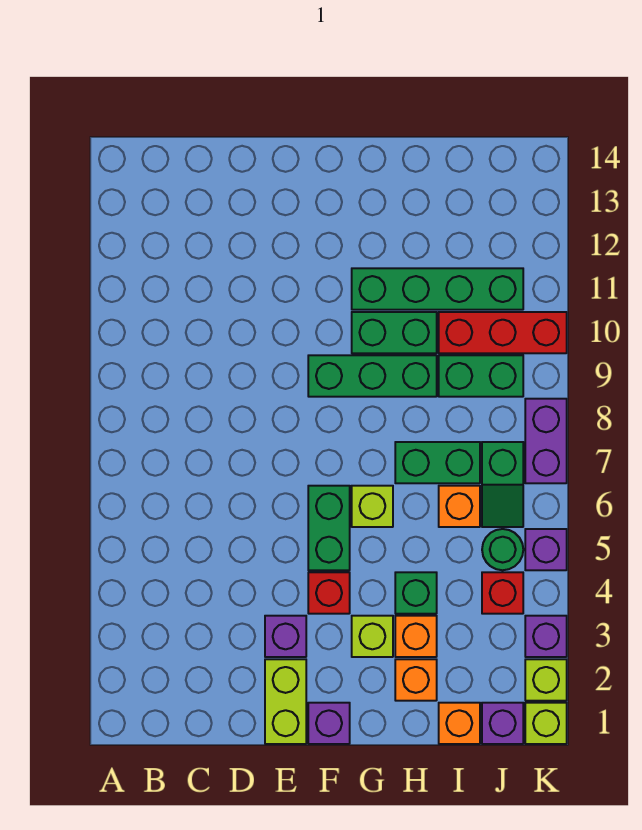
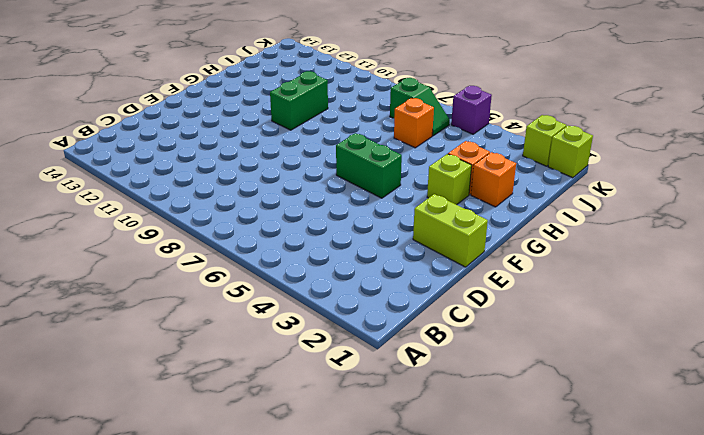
none -> purple brick E3 level 1
none -> purple brick F1 level 1
none -> red brick F4 level 1

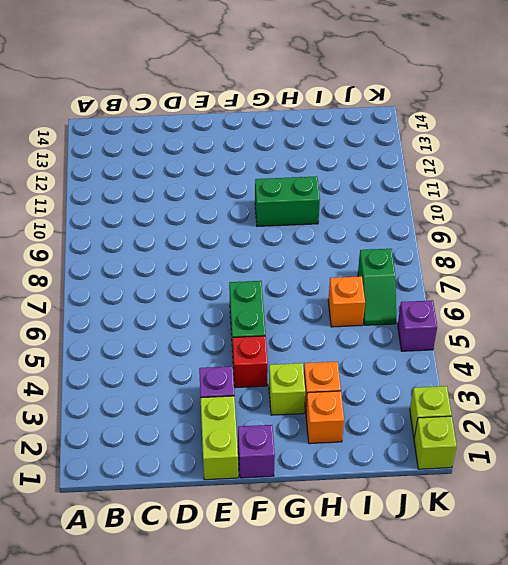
none -> green brick F9:H9 level 1
none -> lime brick G6 level 1
none -> green brick G11:J11 level 1

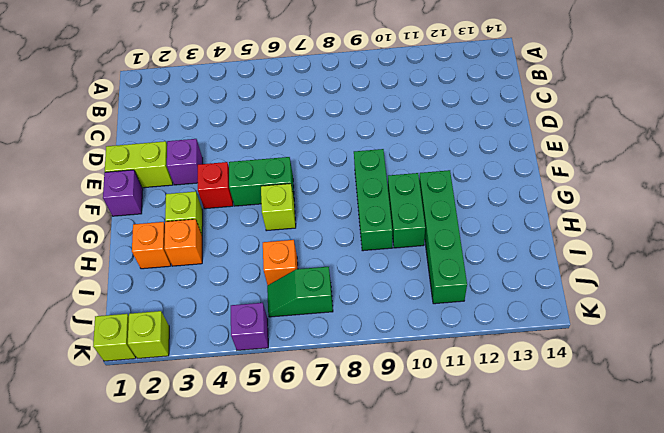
none -> green brick H4 level 1
none -> green brick H7:I7 level 1
none -> orange brick I1 level 1

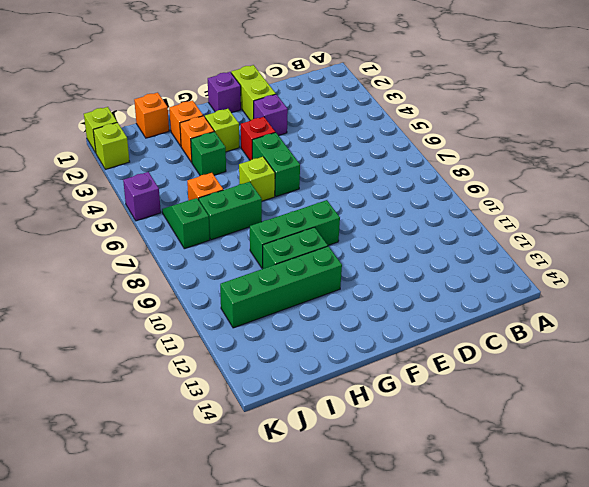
none -> green brick I9:J9 level 1
none -> red brick I10:K10 level 1
none -> purple brick J1 level 1

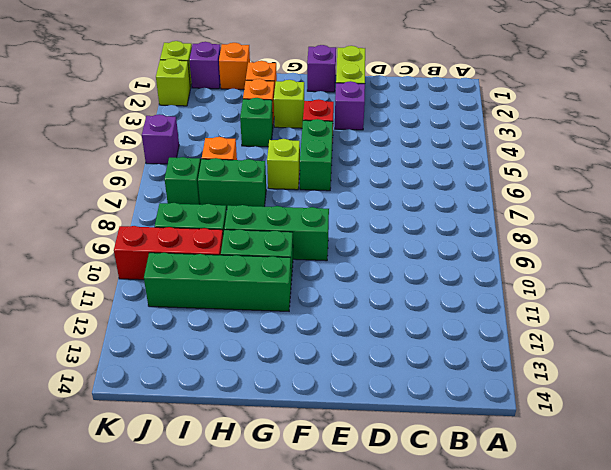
none -> red brick J4 level 1
none -> green round brick J5 level 1
none -> purple brick K3 level 1

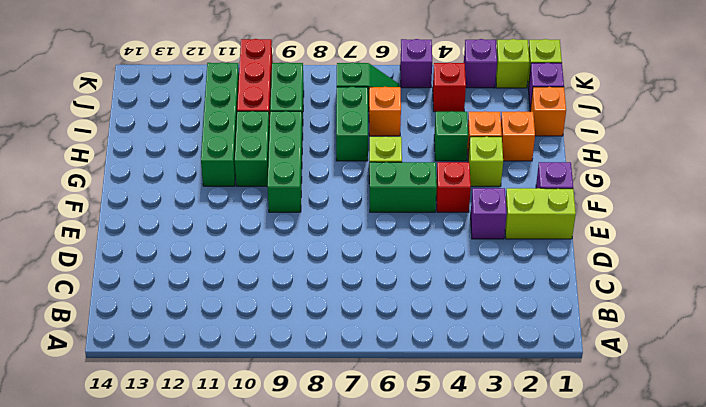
none -> green round brick J5 level 1
none -> purple brick K7:K8 level 1

